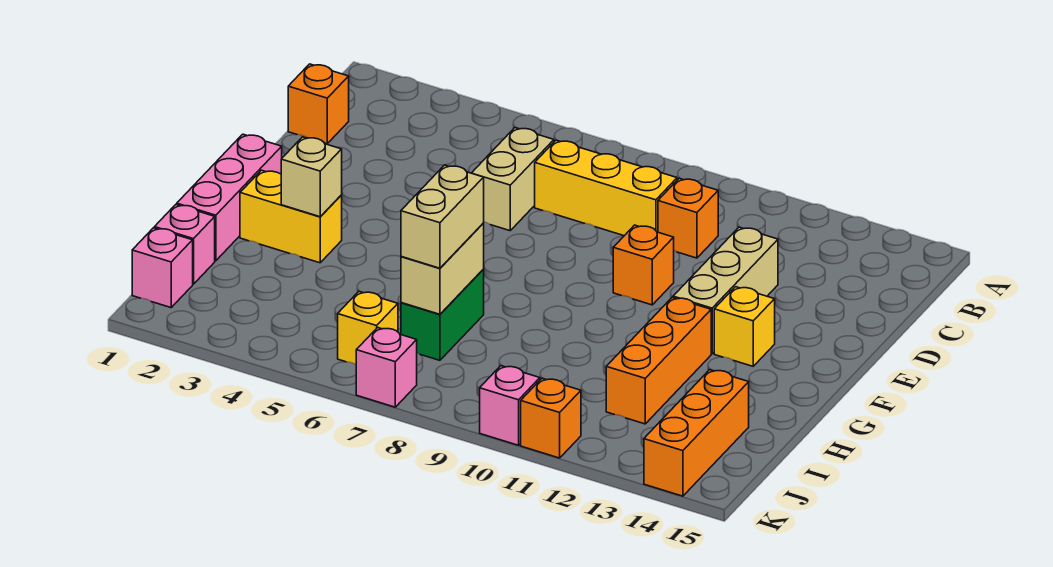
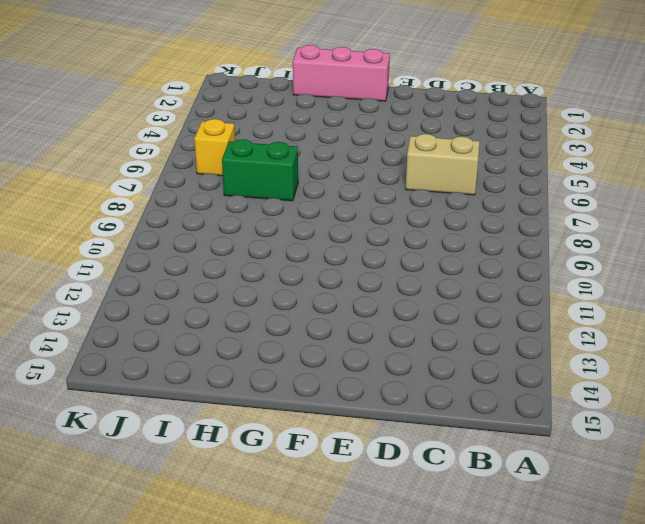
none -> orange brick C1 level 1
none -> yellow brick C7:C9 level 1
none -> orange brick C10 level 1

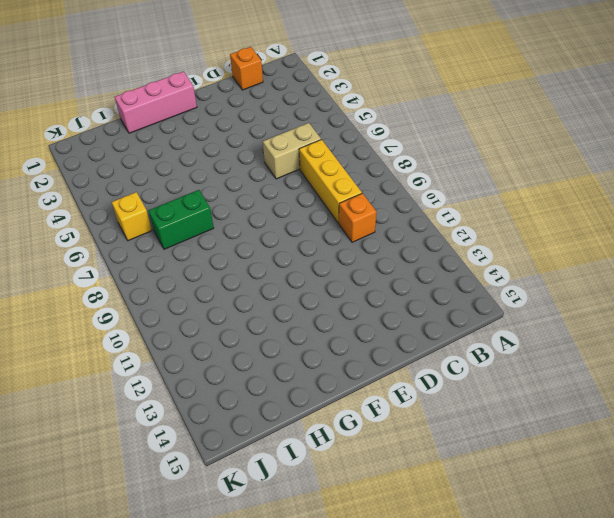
none -> tan brick D12:F12 level 1
none -> orange brick E10 level 1
none -> yellow brick F13 level 1

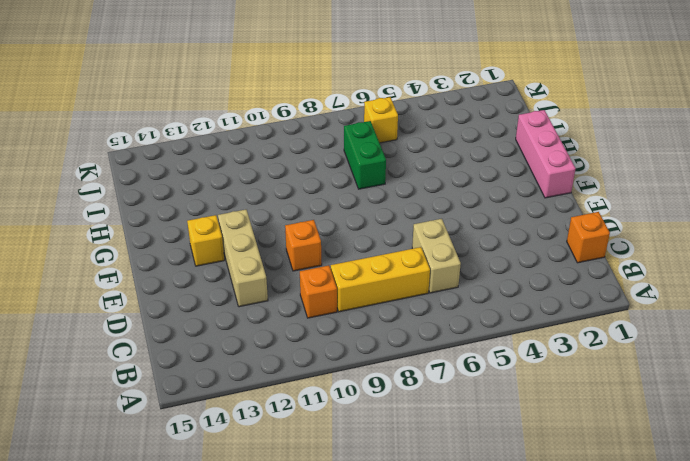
none -> yellow brick G2:G3 level 1
none -> orange brick G12:I12 level 1
none -> pink brick I1 level 1

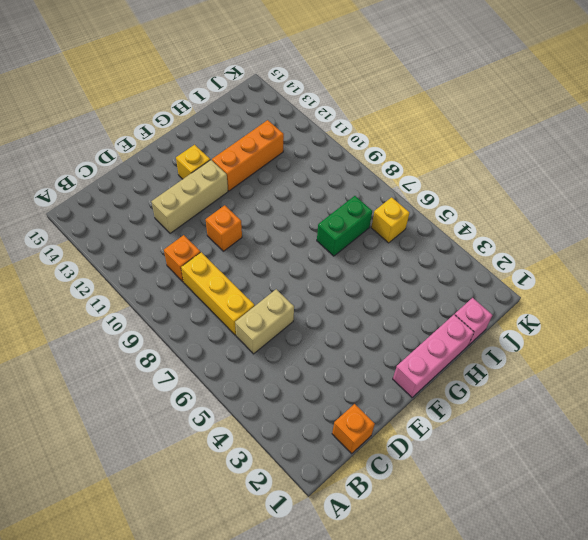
none -> yellow brick G2:G3 level 1
none -> orange brick I14:K14 level 1
none -> pink brick J1 level 1

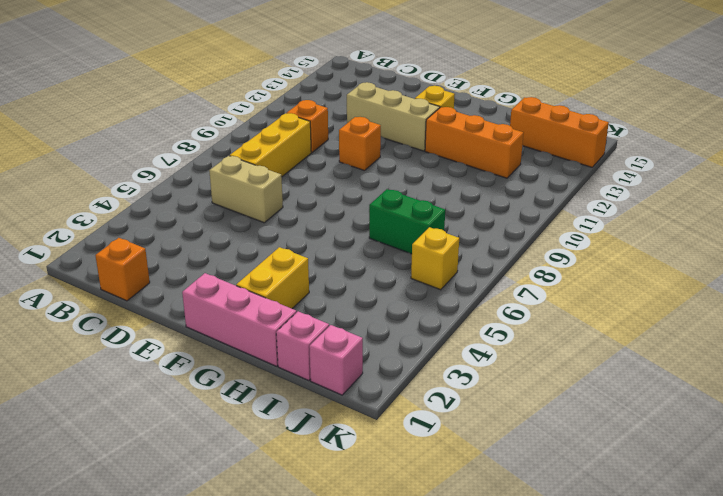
none -> pink brick K7 level 1
none -> pink brick K10 level 1
none -> orange brick K11 level 1

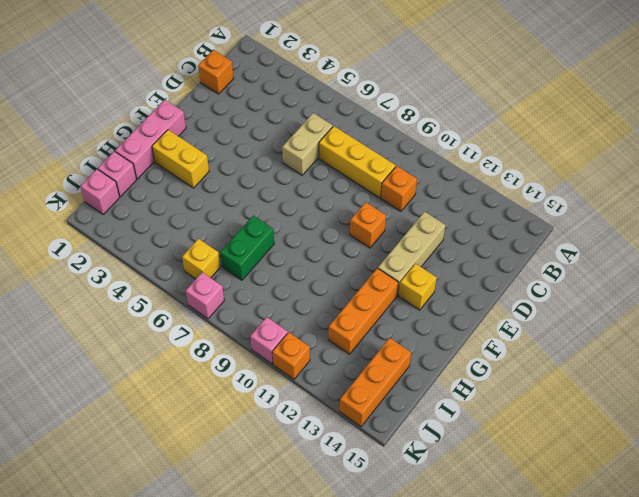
none -> tan brick G3 level 2
none -> tan brick H7:I7 level 2
none -> tan brick H7:I7 level 3

